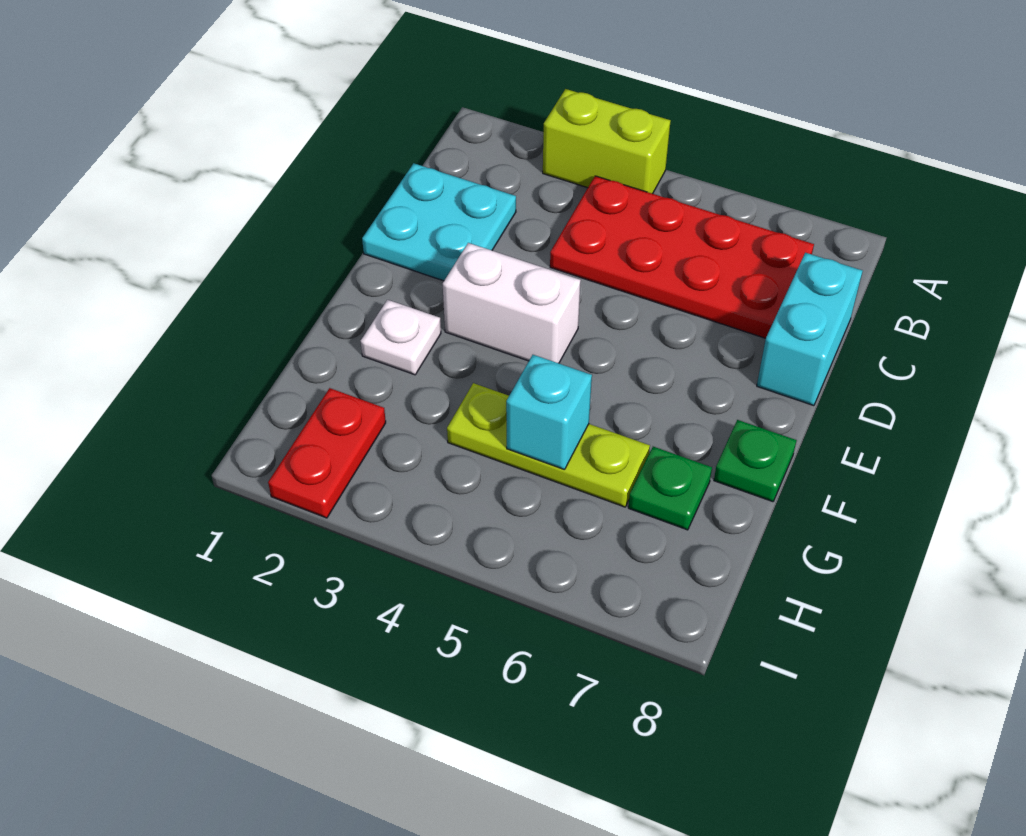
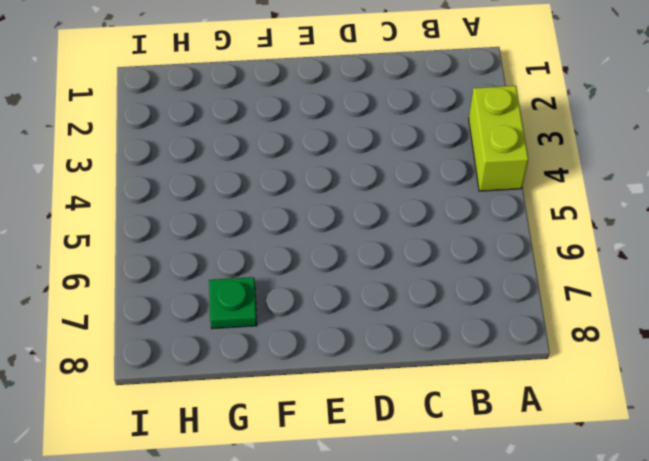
none -> red plate B4:C7 level 1
none -> cyan plate C1:D2 level 1

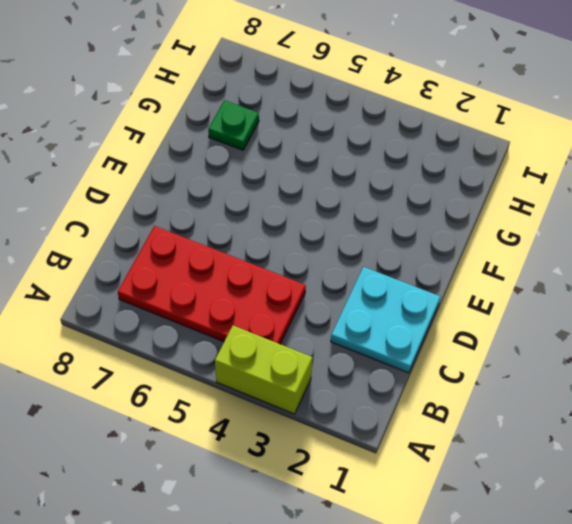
none -> cyan brick C8:D8 level 1
none -> white brick E3:E4 level 1

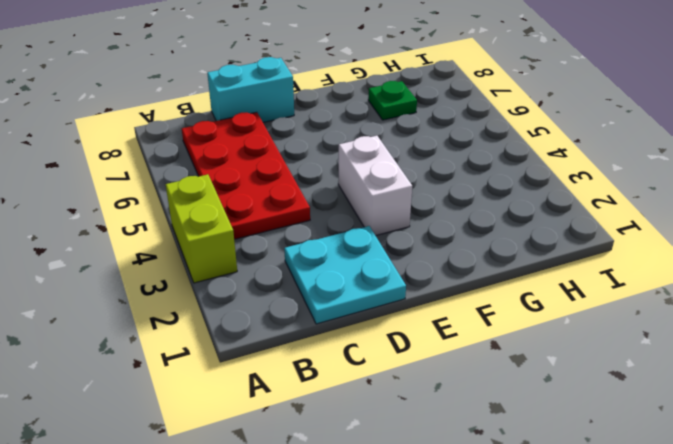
none -> white plate F2 level 1
none -> green plate F8 level 1

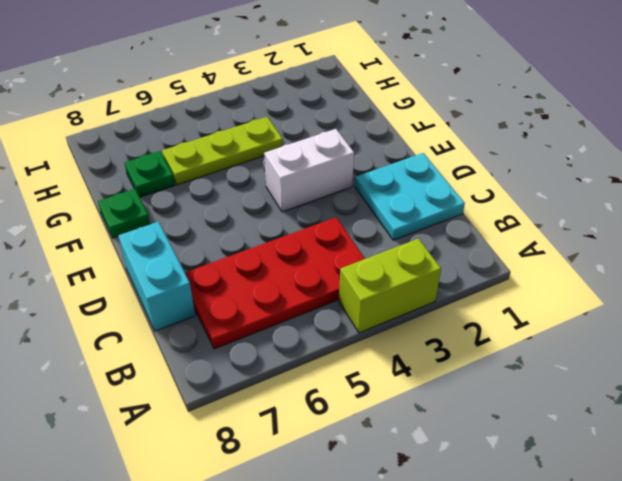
none -> white plate F2 level 1
none -> red plate H2:I2 level 1

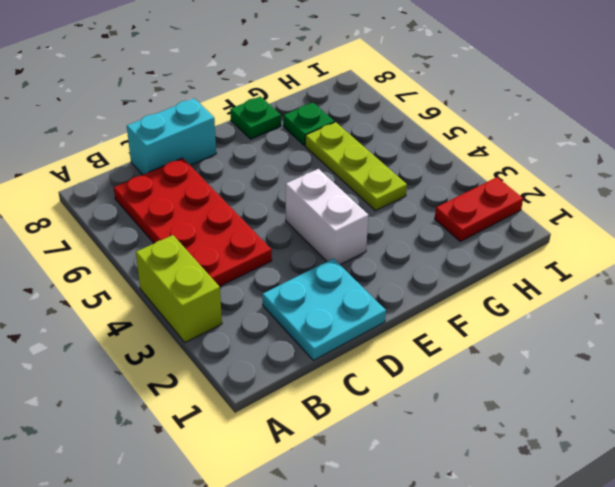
none -> white plate F2 level 1
none -> cyan brick G5 level 2

